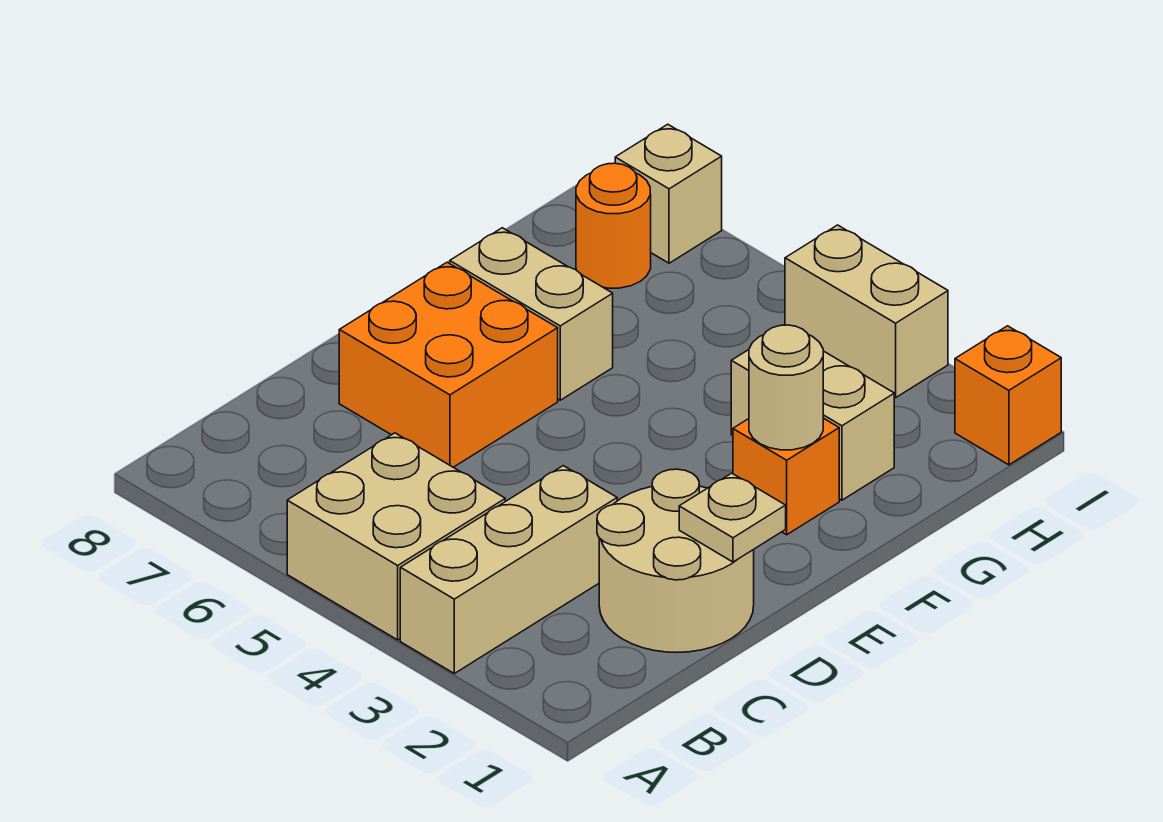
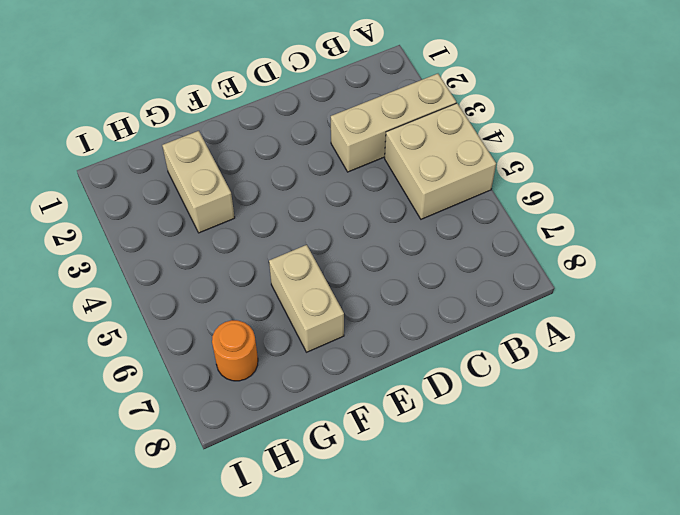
none -> tan round brick C1:D2 level 1
none -> orange brick D6:E7 level 1
none -> orange brick F2 level 1

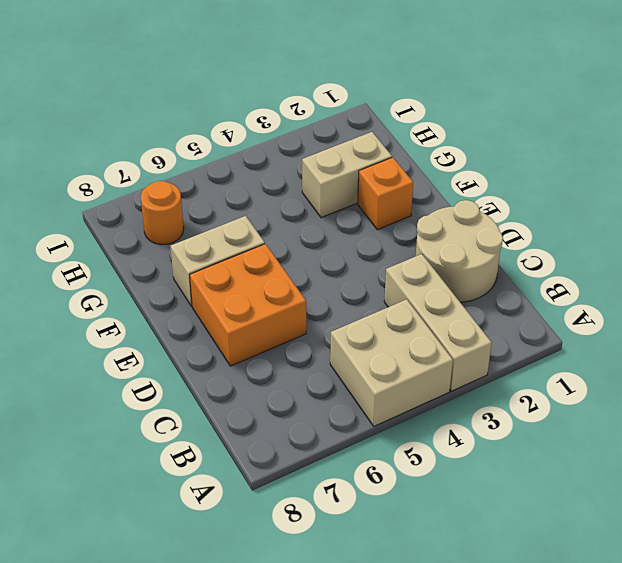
none -> orange brick I1 level 1
none -> tan brick I3:I4 level 1
none -> tan brick I7 level 1

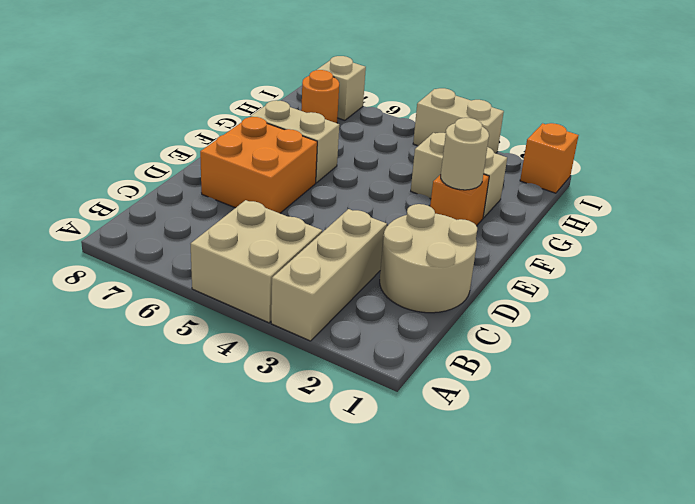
none -> tan plate D1 level 2

